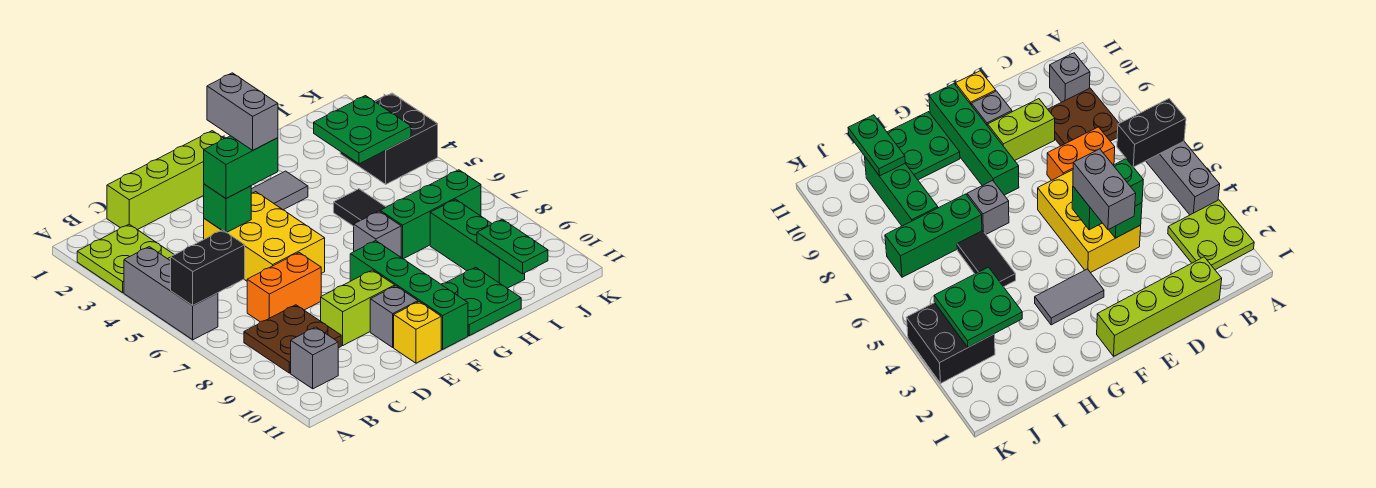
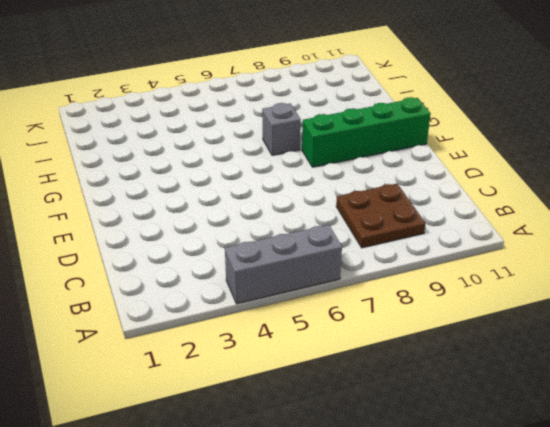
none -> lime plate A2:B3 level 1
none -> grey brick B10 level 1
none -> lime brick C1:F1 level 1

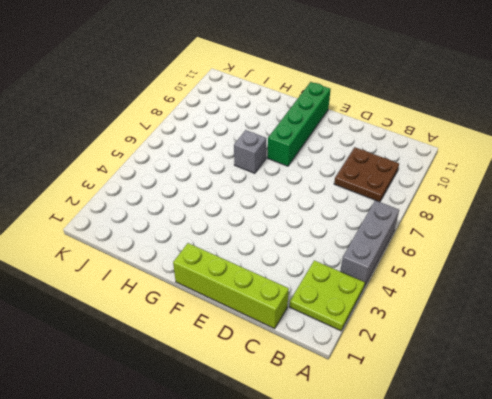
none -> grey brick B10 level 1
none -> orange brick C7:D7 level 1
none -> yellow brick D4:E6 level 1

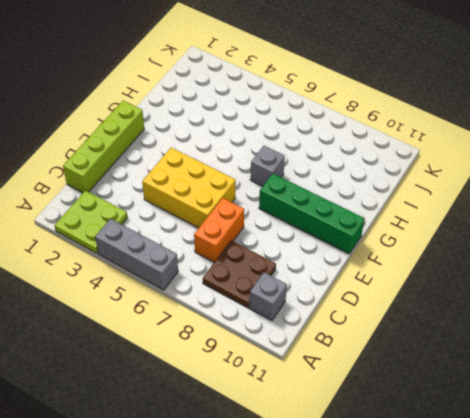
none -> lime brick D9:E9 level 1
none -> grey brick E10 level 1
none -> yellow brick E11 level 1

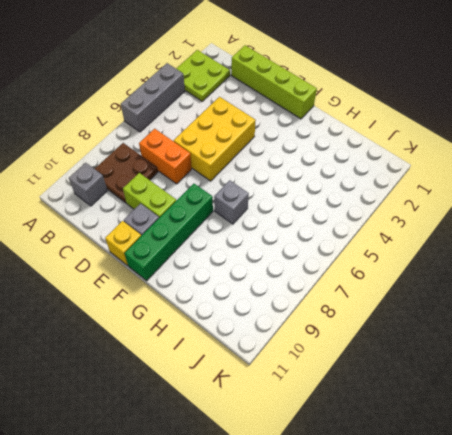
none -> grey tile F3:G3 level 1
none -> green plate G10:H11 level 1
none -> black tile H5:H6 level 1

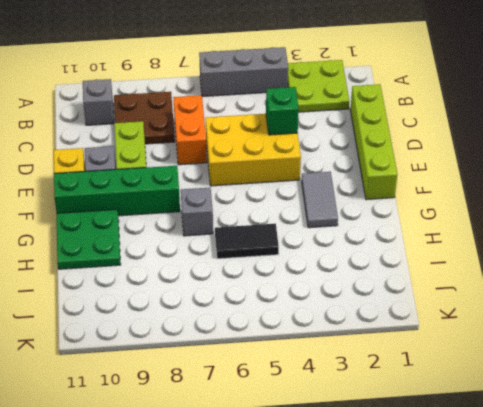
none -> green brick H7:J7 level 1
none -> green brick I8:I10 level 1
none -> black brick J3:K4 level 1

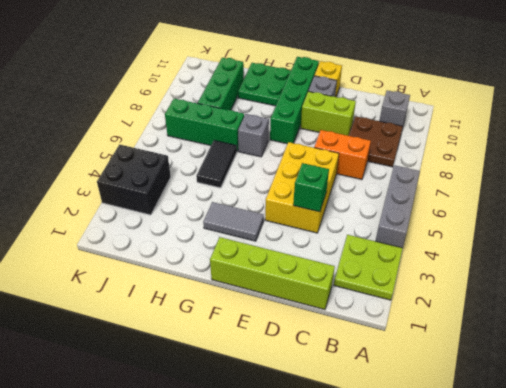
none -> black brick A6:B6 level 2
none -> green plate I3:J4 level 2
none -> green plate I10:I11 level 2

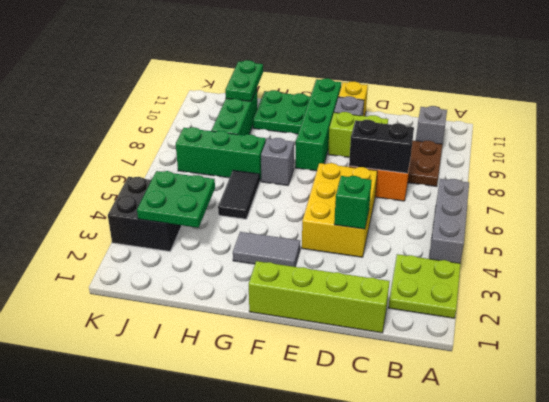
black brick C7:D7 level 2 -> black brick A6:B6 level 2
none -> green brick D4:E4 level 3
none -> grey brick E3:E4 level 4

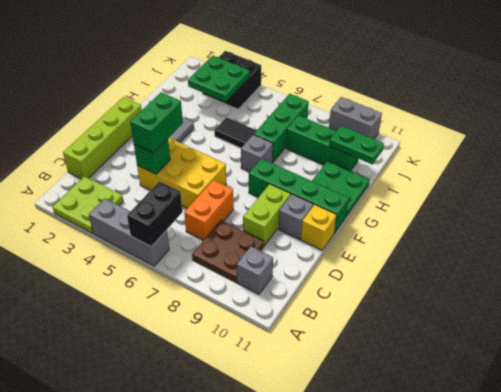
grey brick K9:K10 level 1 -> grey brick E3:E4 level 4

